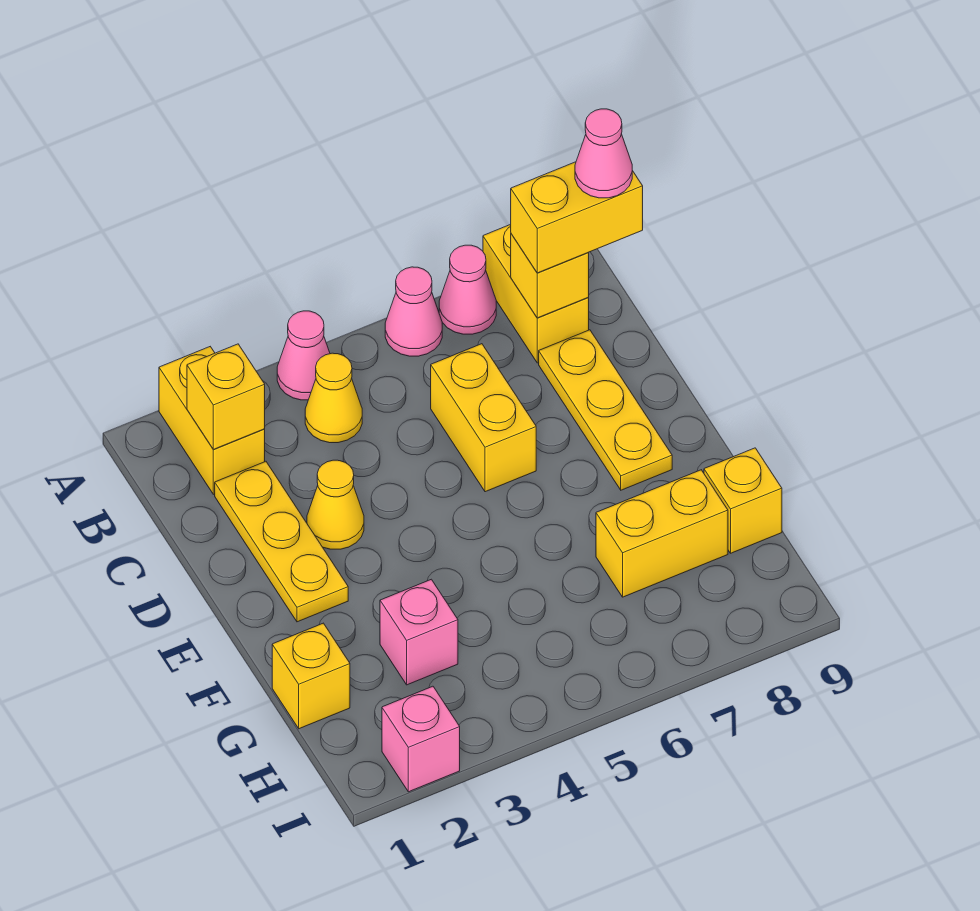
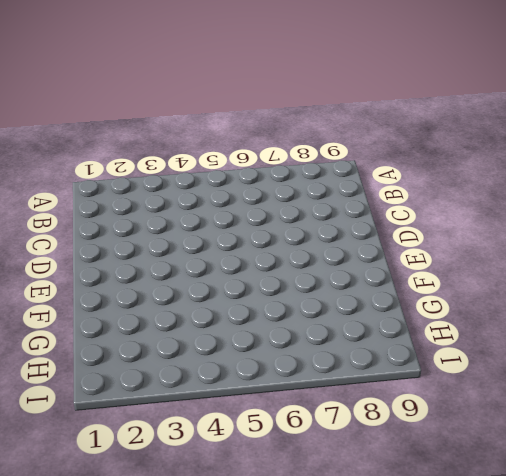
none -> yellow brick A2:B2 level 1
none -> pink cone A4 level 1
none -> pink cone A6 level 1

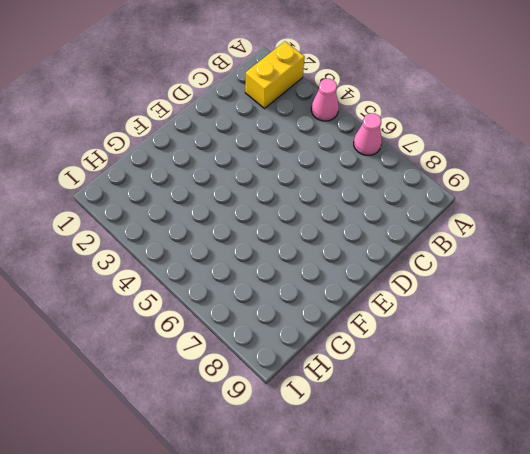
none -> pink cone A7 level 1
none -> yellow brick A8:B8 level 1
none -> yellow cone B4 level 1

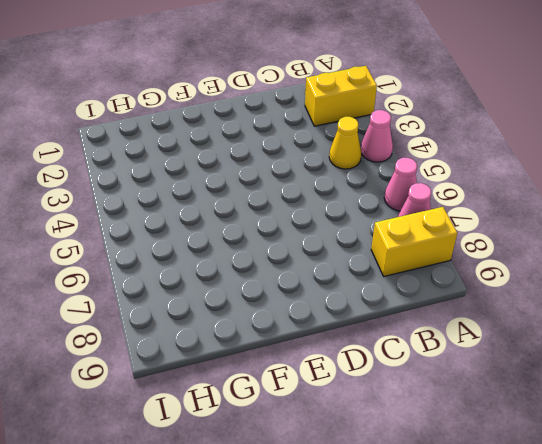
none -> yellow plate C2:E2 level 1
none -> yellow brick C6:D6 level 1
none -> yellow plate C8:E8 level 1

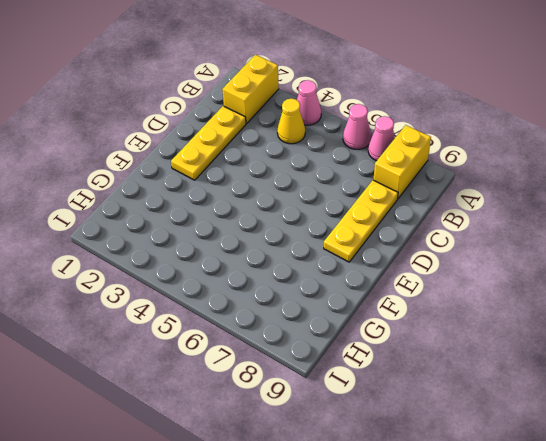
none -> yellow brick C6:D6 level 1
none -> yellow cone D3 level 1
none -> yellow brick G1 level 1

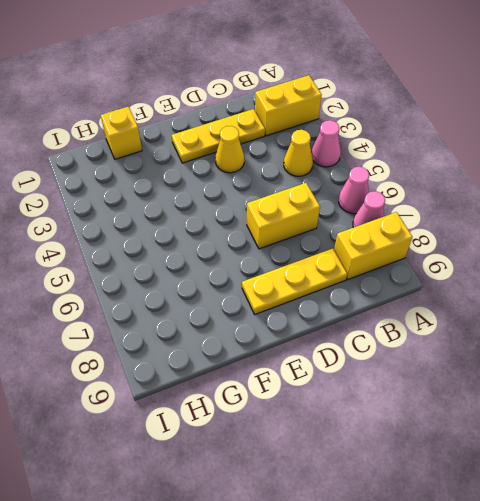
none -> pink brick G3 level 1
none -> yellow brick G7:G8 level 1
none -> yellow brick G9 level 1

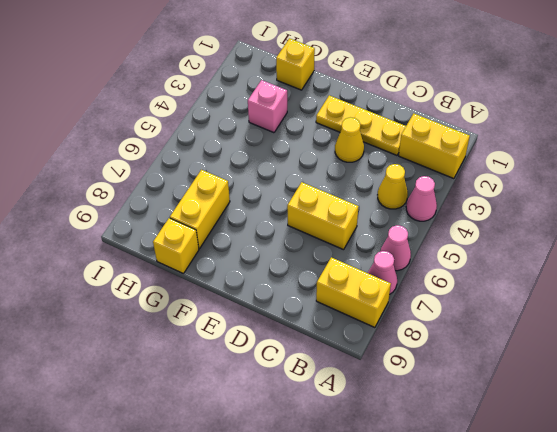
none -> yellow plate C8:E8 level 1
none -> pink brick I2 level 1
none -> yellow brick B2 level 2

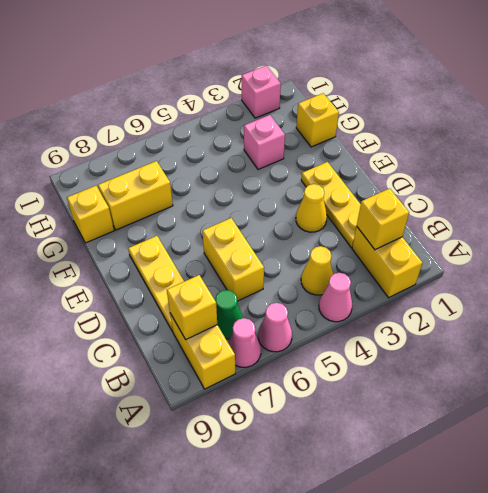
green cone B7 level 1 -> none
none -> yellow brick B8:B9 level 3
none -> pink cone B9 level 4

